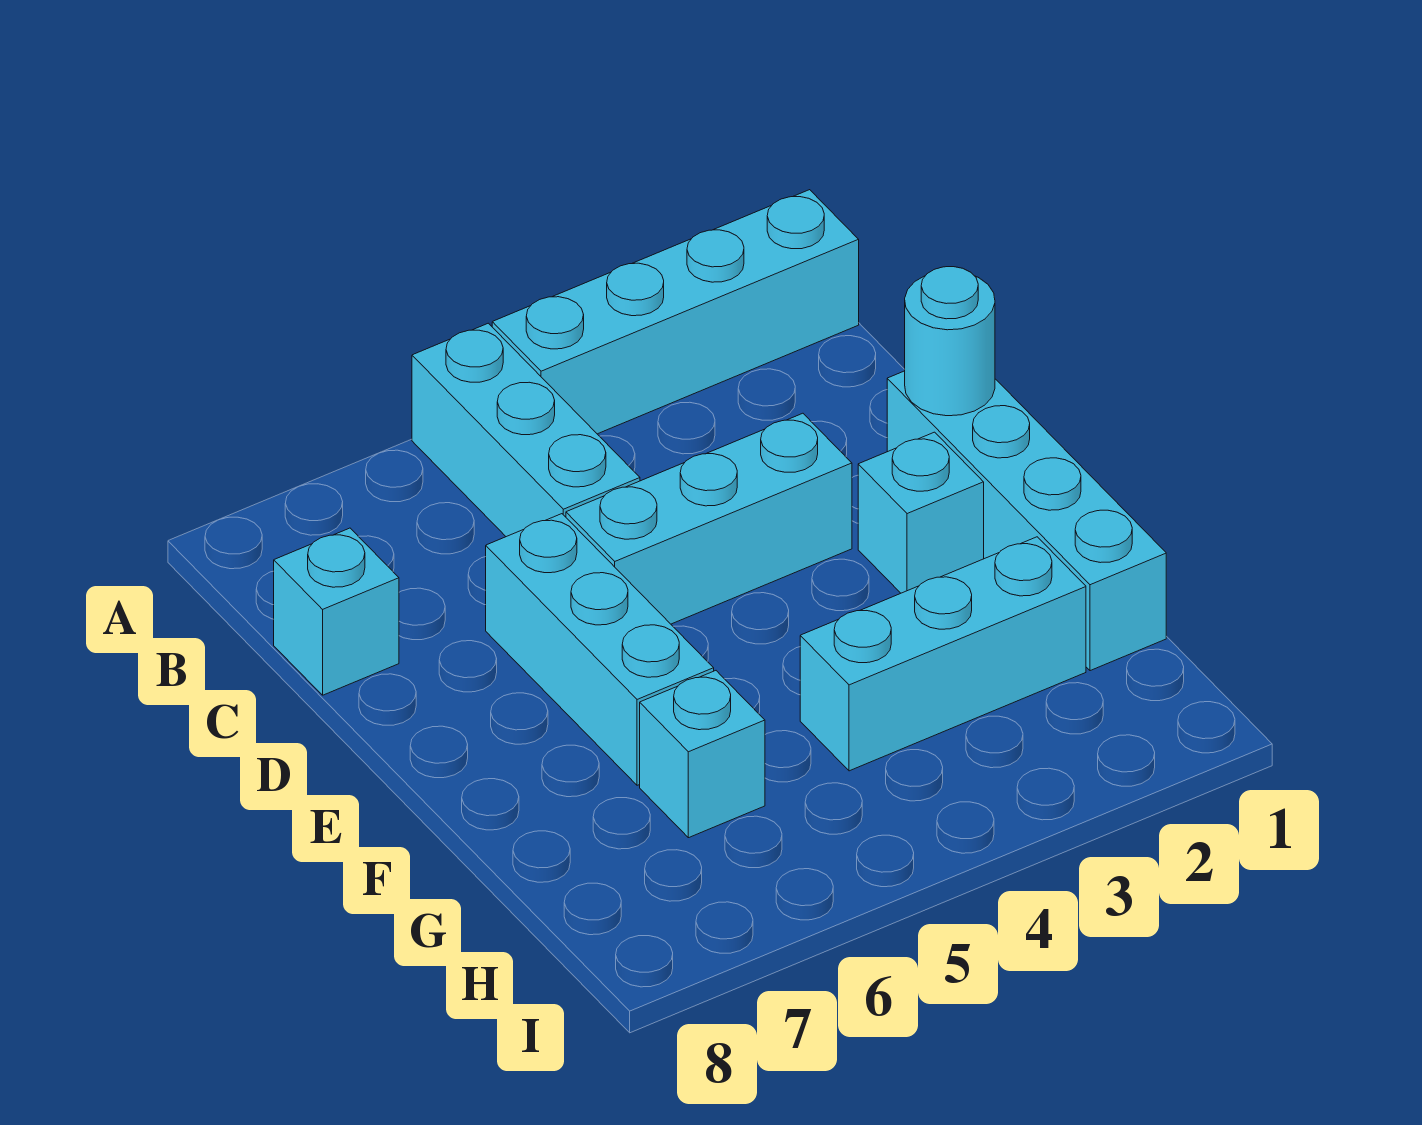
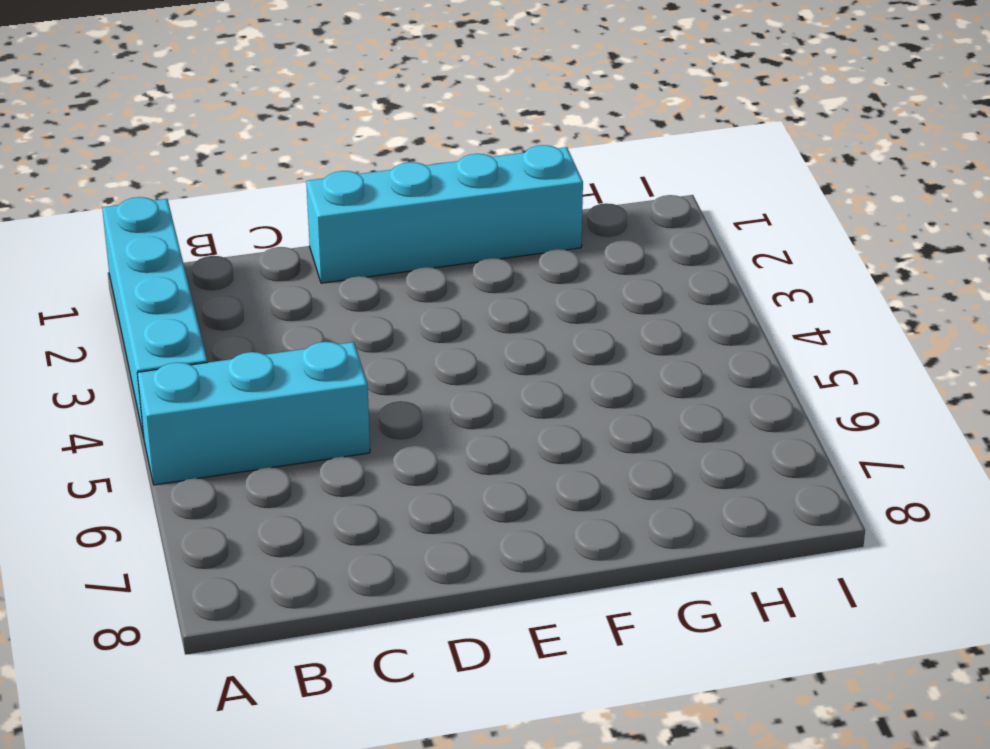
none -> cyan brick C8 level 1
none -> cyan brick D3:D5 level 1

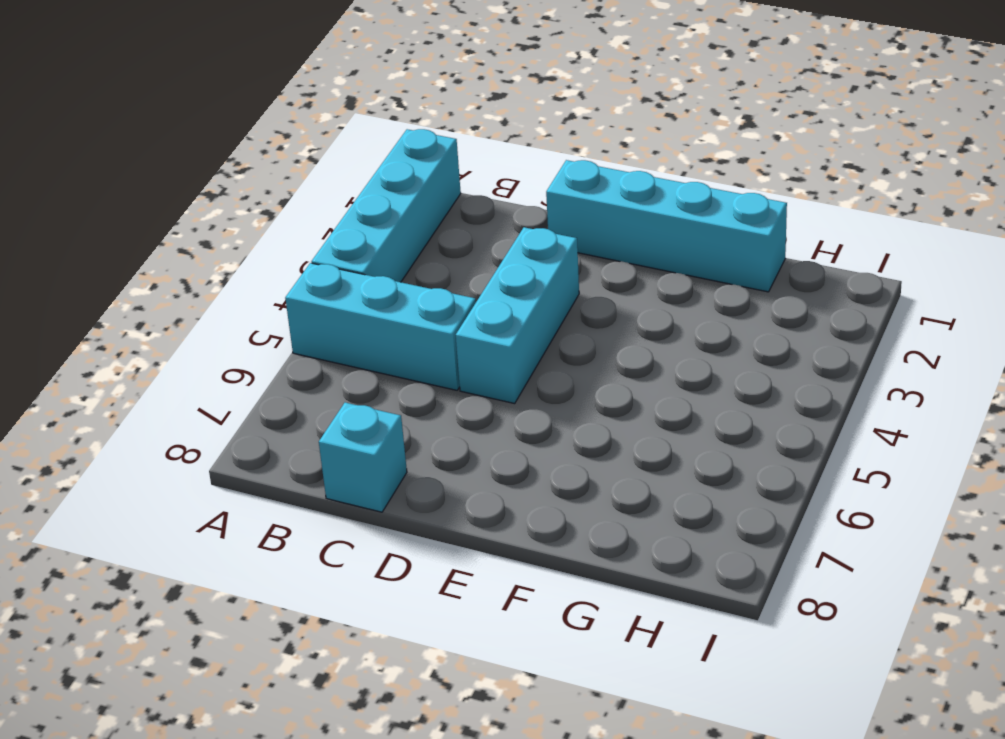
none -> cyan brick D6:F6 level 1
none -> cyan brick E2 level 1

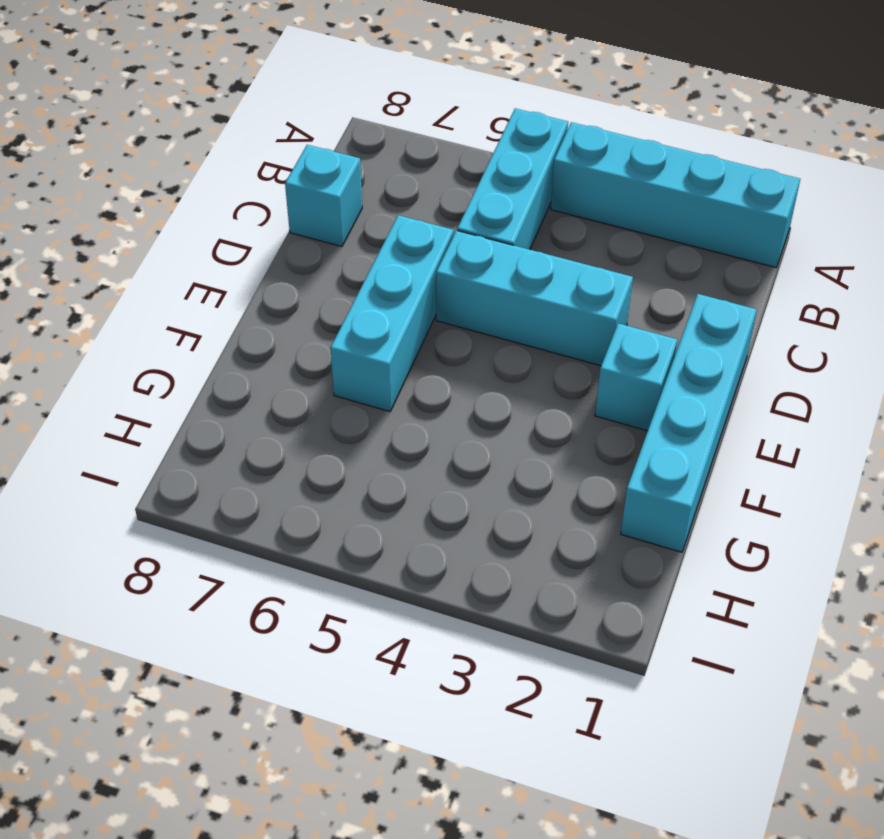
none -> cyan brick G2:G4 level 1
none -> cyan brick G6 level 1

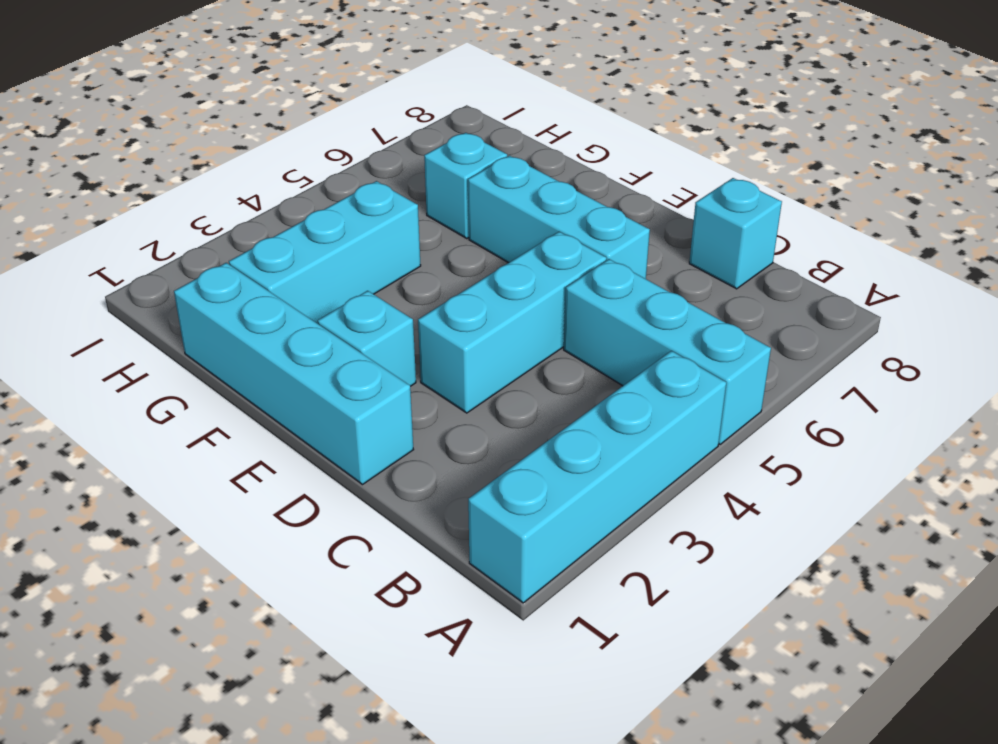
none -> cyan round brick D1 level 2

